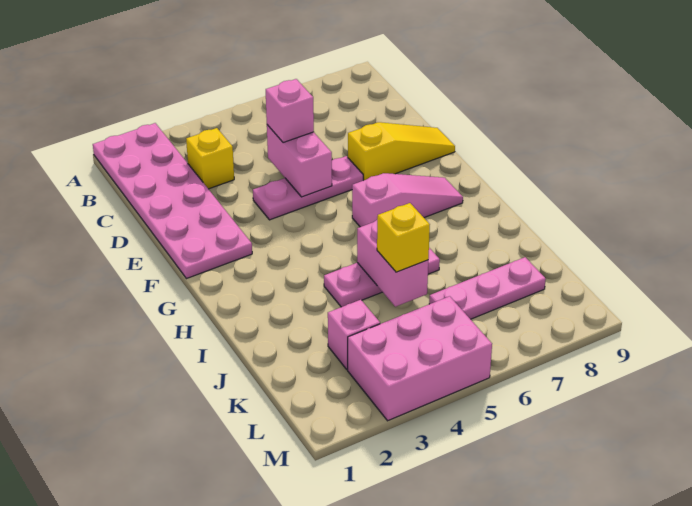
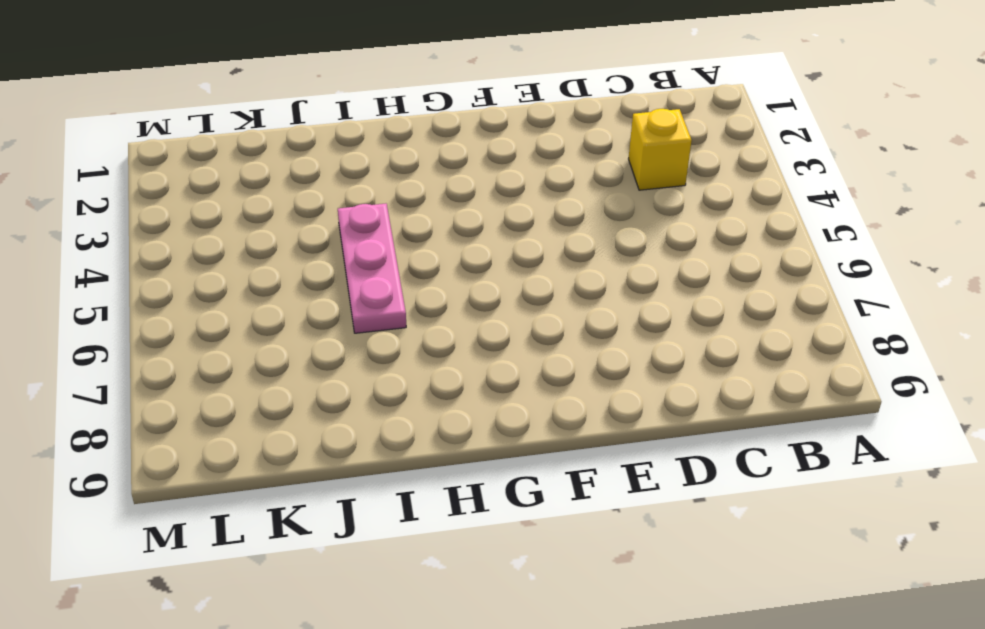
none -> pink plate A1:F2 level 1
none -> pink plate E4:E6 level 1
none -> yellow slope E7:E9 level 1 top 7

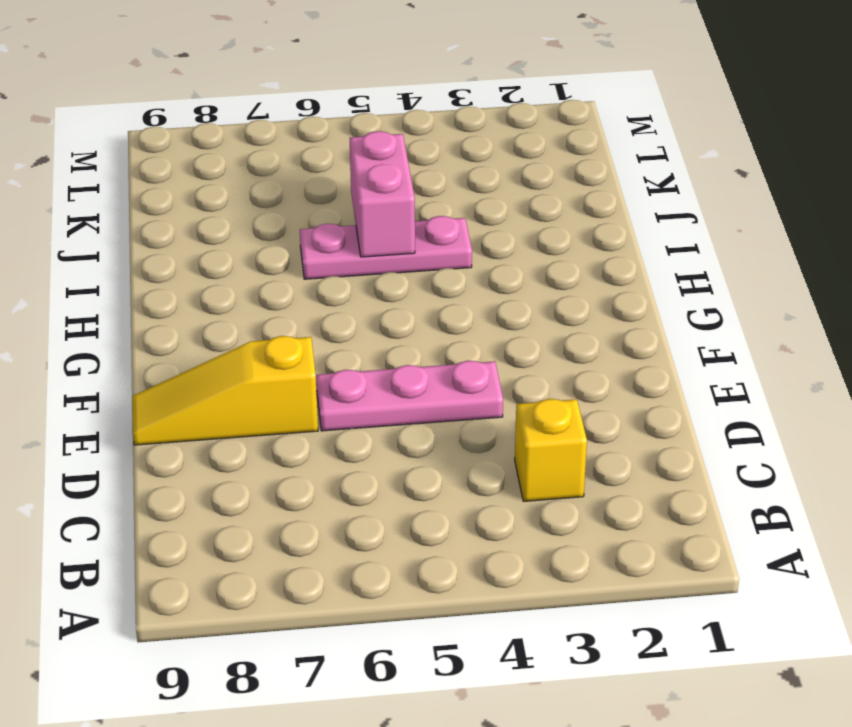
none -> pink plate A1:F2 level 1
none -> pink slope G6:G8 level 1 top 6
none -> pink brick K3 level 1

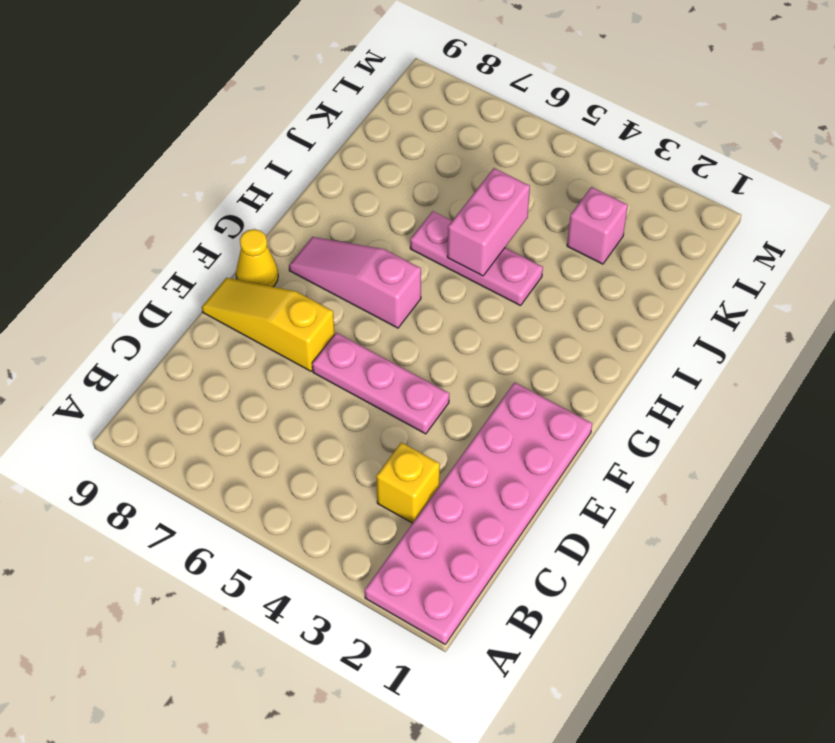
yellow cone F9 level 1 -> none
none -> pink plate K6:K8 level 1
none -> pink brick L3:M5 level 1
none -> pink brick D5:E5 level 2

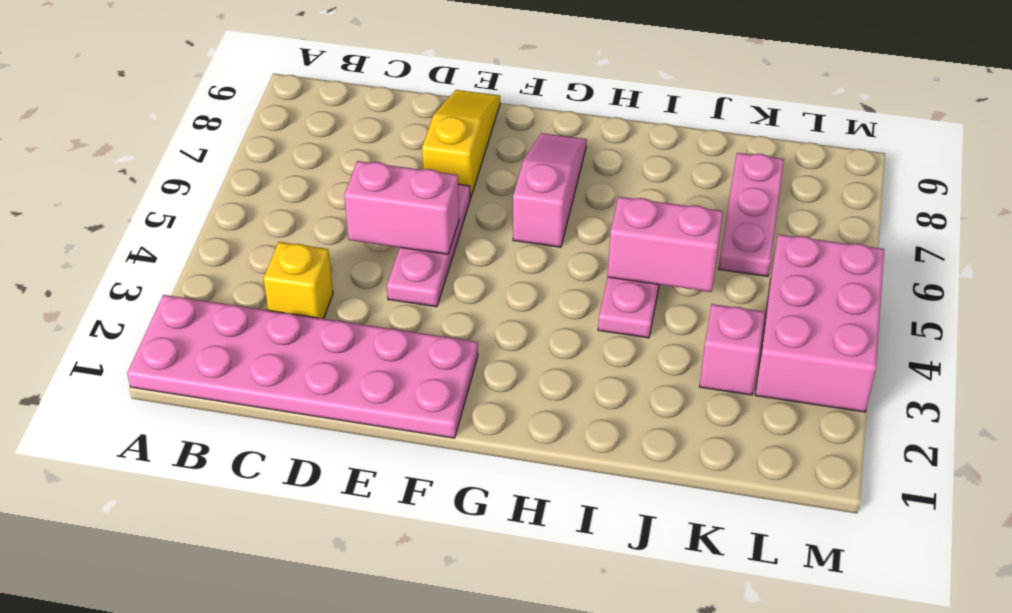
none -> pink brick D5 level 3
none -> yellow brick J5 level 3

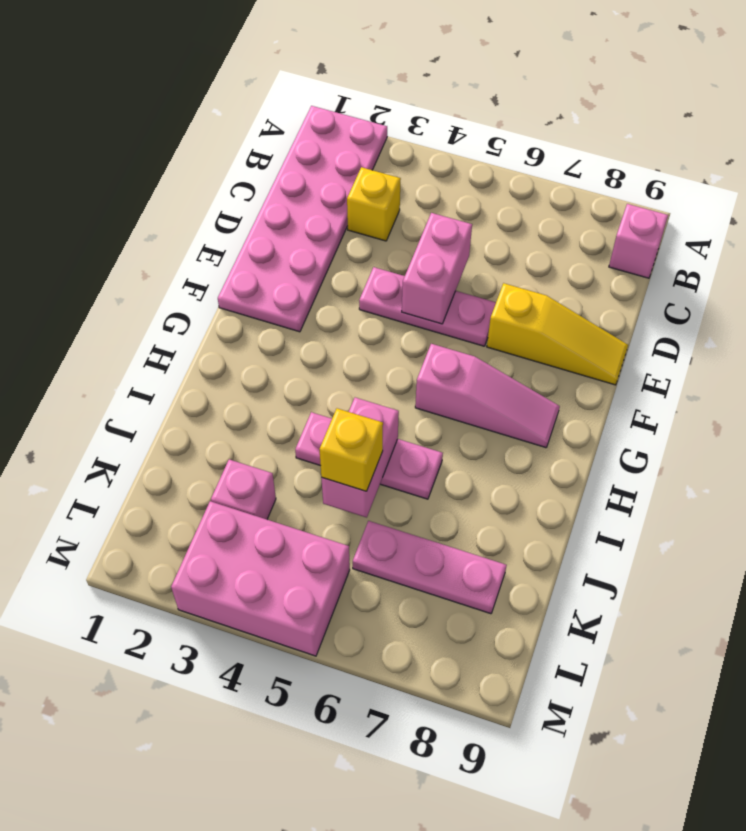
pink brick B9 level 1 -> pink brick D5 level 3

